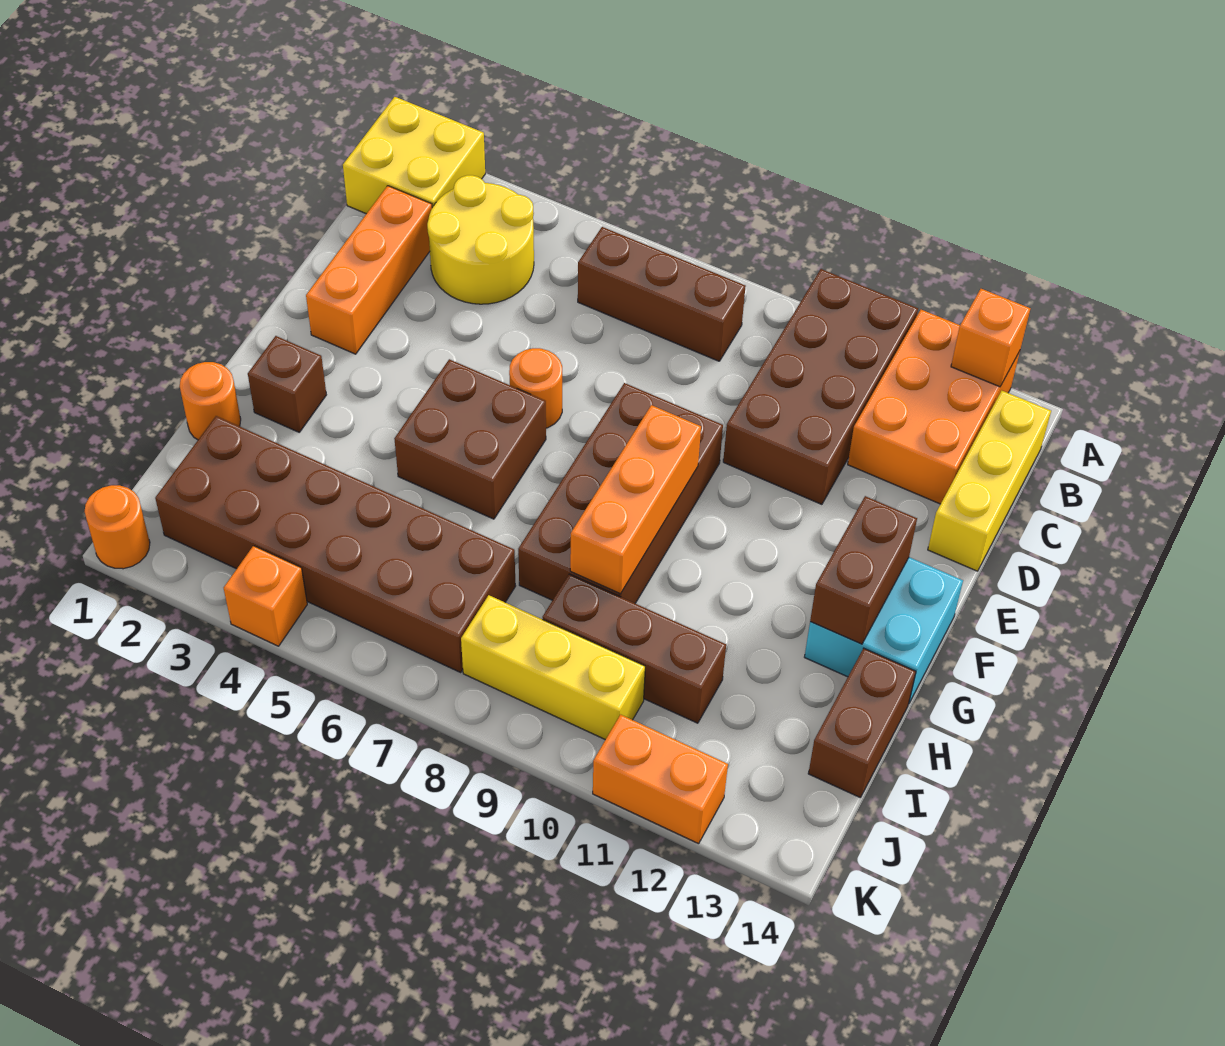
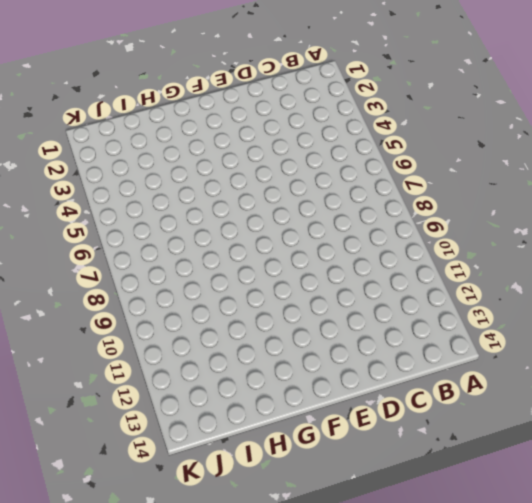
none -> yellow brick A1:B2 level 1
none -> brown brick A10:D11 level 1
none -> orange brick A12:C13 level 1

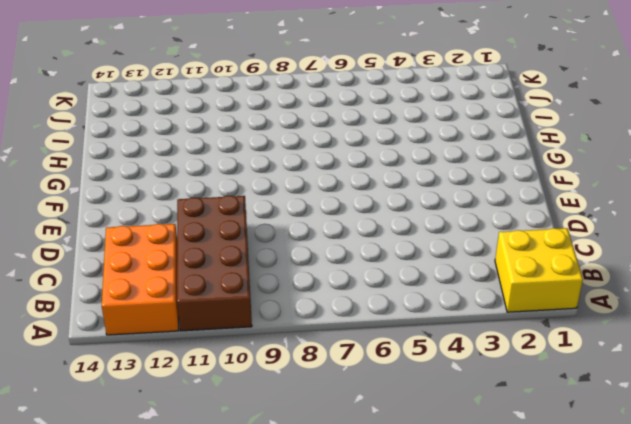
none -> yellow round brick B3:C4 level 1
none -> brown brick B6:B8 level 1
none -> yellow brick B14:D14 level 1

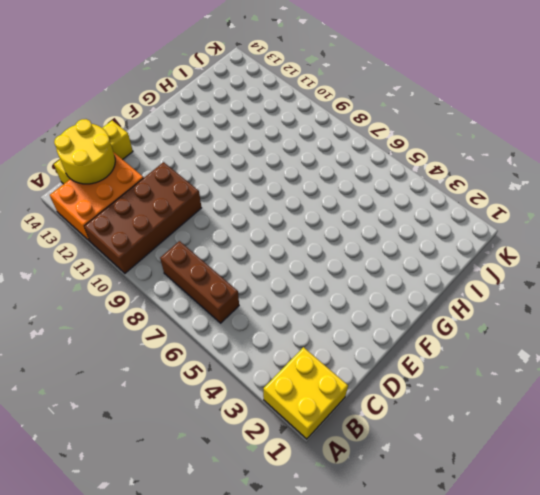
yellow round brick B13:C14 level 2 -> yellow round brick B3:C4 level 1
none -> orange brick C2:E2 level 1
none -> orange round brick E6 level 1
none -> brown brick E8:H9 level 1

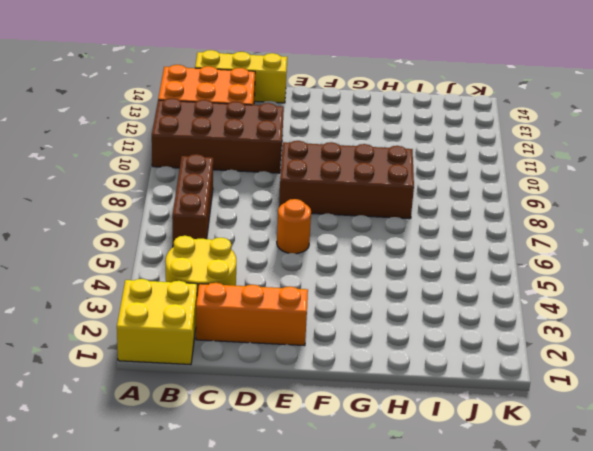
none -> brown brick F5:G6 level 1
none -> cyan brick F13:G14 level 1
none -> brown brick G2 level 1

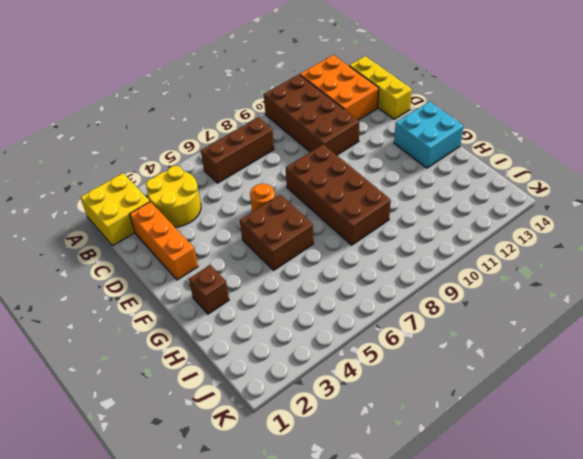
none -> orange round brick H1 level 1
none -> brown brick H14:I14 level 1
none -> brown brick I2:J7 level 1

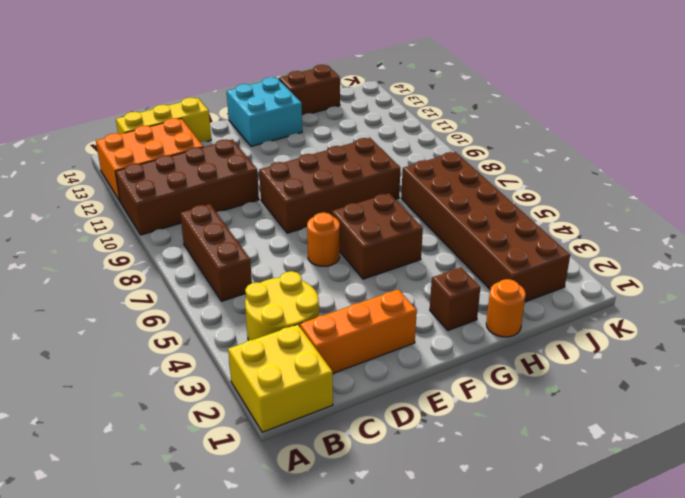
none -> brown brick I9:I11 level 1
none -> yellow brick J8:J10 level 1
none -> orange round brick K1 level 1

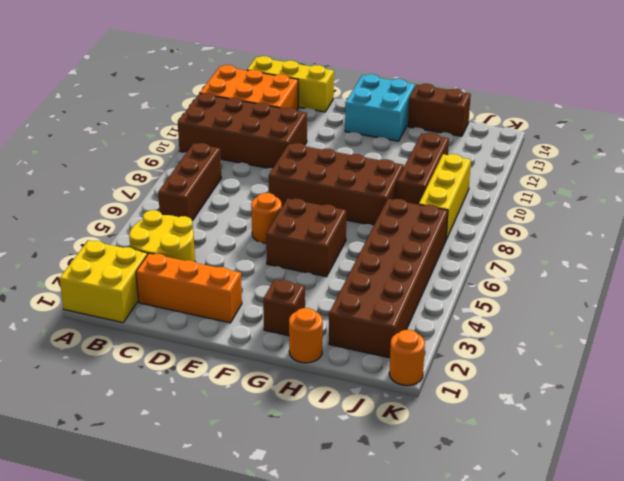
none -> orange brick K4 level 1
none -> orange brick K11:K12 level 1
none -> orange brick A13 level 2

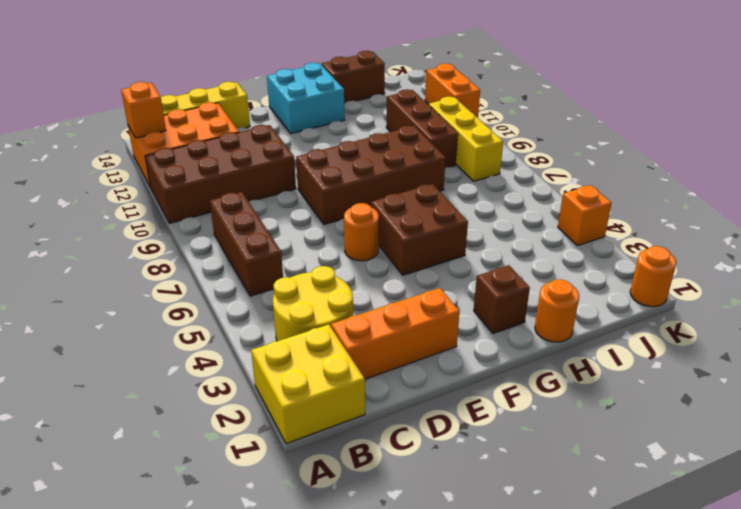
none -> brown brick I2:J7 level 1
none -> orange brick F9:H9 level 2
none -> brown brick F13:G13 level 2

